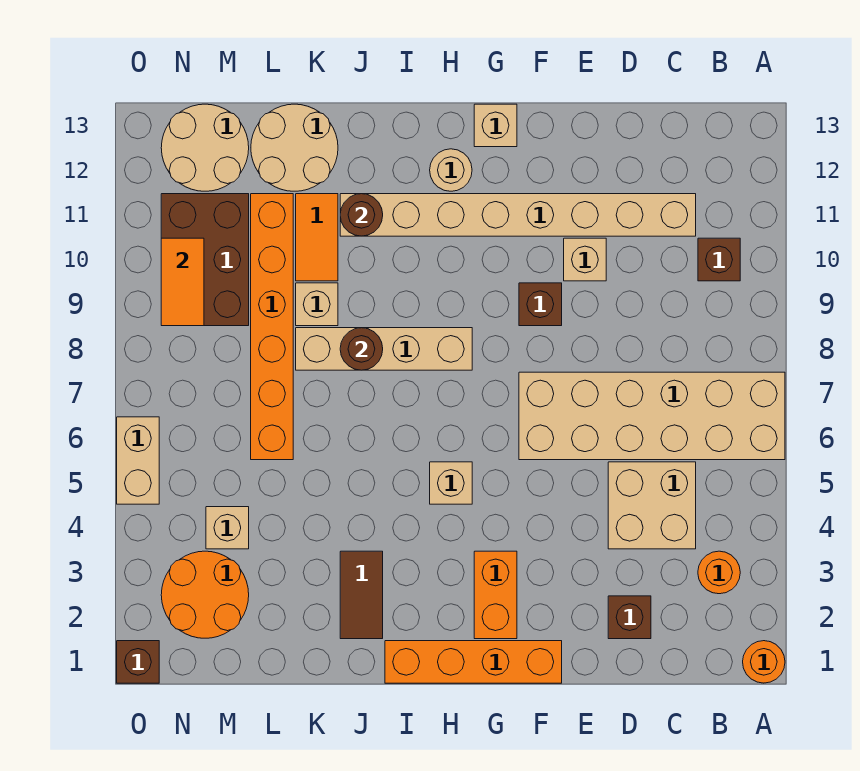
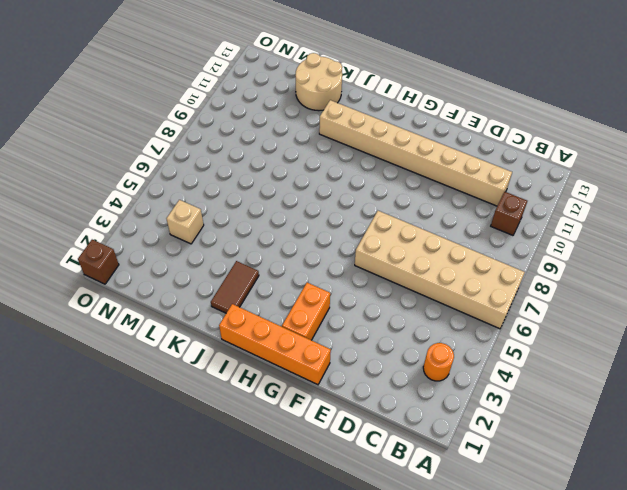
none -> orange round brick A1 level 1
none -> tan brick C4:D5 level 1
none -> brown brick D2 level 1

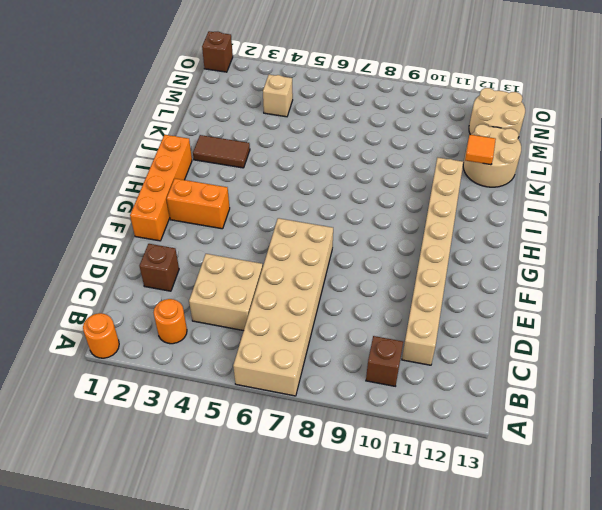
orange tile K12 level 2 -> none
none -> tan brick E10 level 1
none -> brown brick F9 level 1
none -> tan brick G13 level 1

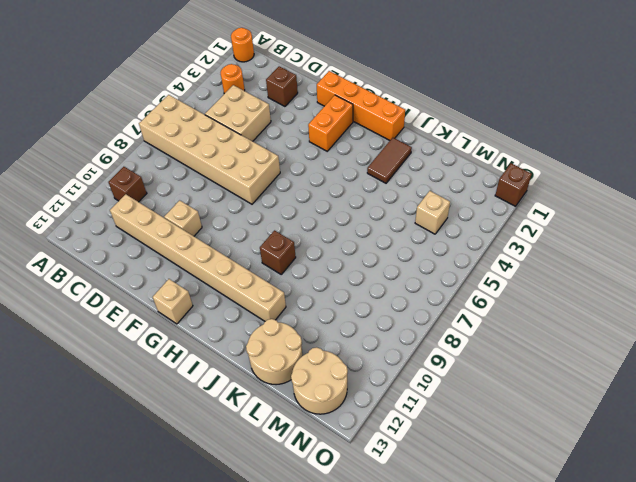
brown brick I9 level 1 -> brown brick F9 level 1
none -> tan brick H5 level 1
none -> tan brick H8:K8 level 1
none -> tan round brick H12 level 1

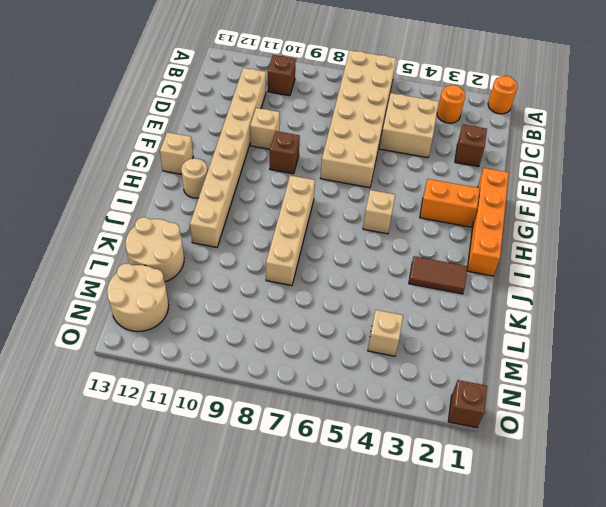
none -> tan brick K9 level 1
none -> orange tile K10:K11 level 1
none -> orange brick L6:L11 level 1

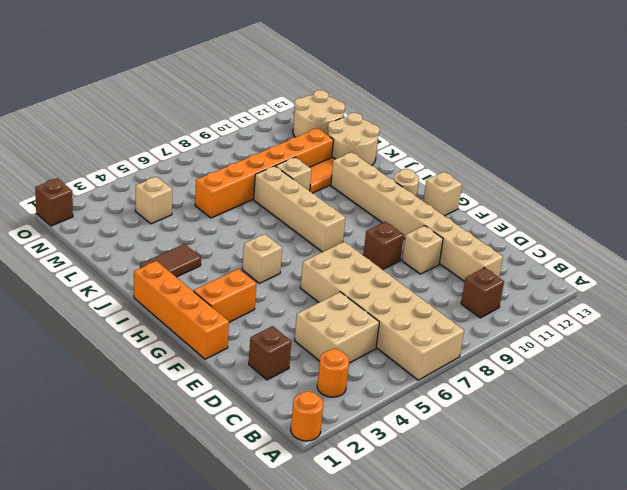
none -> orange round brick M2:N3 level 1
none -> brown brick M9:N11 level 1
none -> tan brick O5:O6 level 1

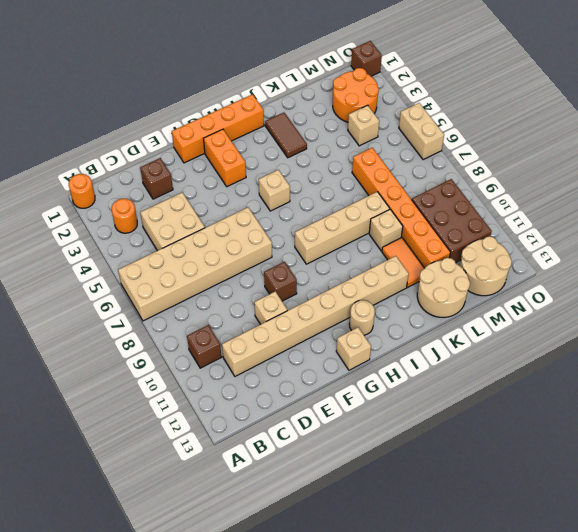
none -> brown round brick J8 level 2
none -> brown round brick J11 level 2
none -> orange tile N9:N10 level 2

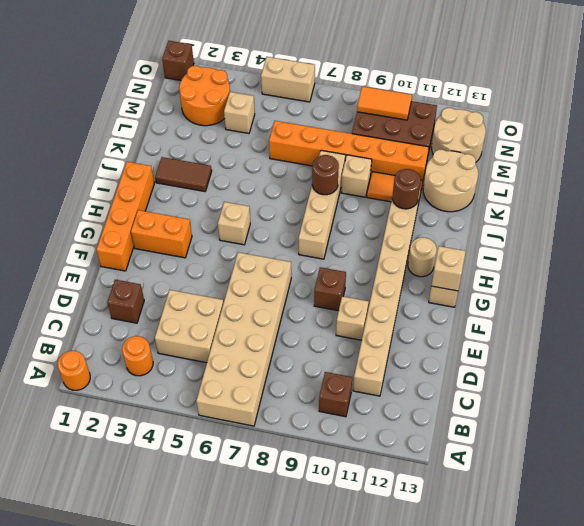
tan brick G13 level 2 -> none

